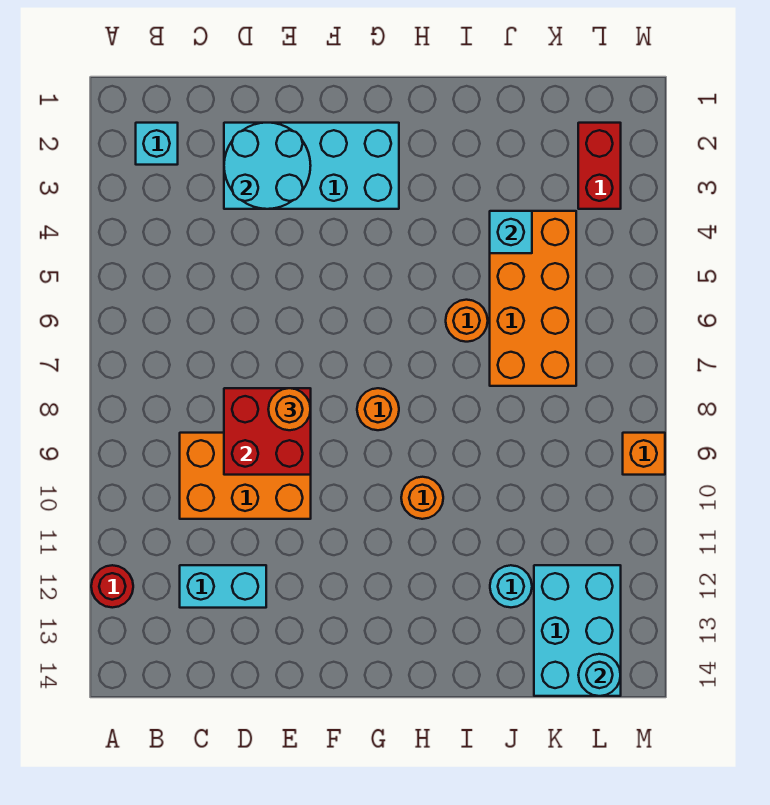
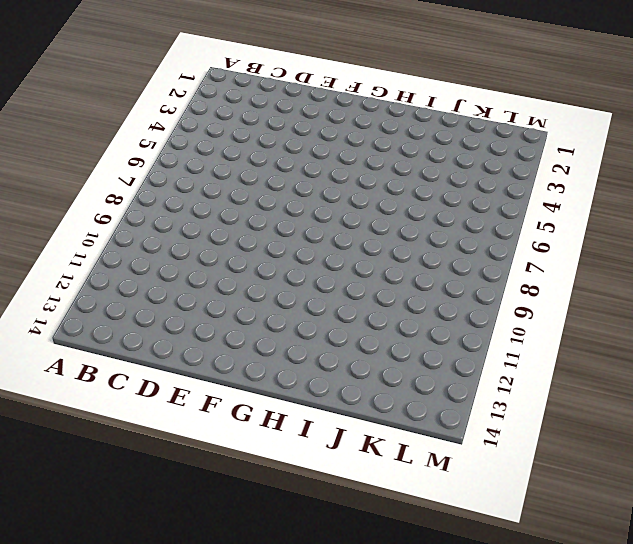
none -> red round brick A12 level 1
none -> cyan brick B2 level 1
none -> orange brick C9:E10 level 1

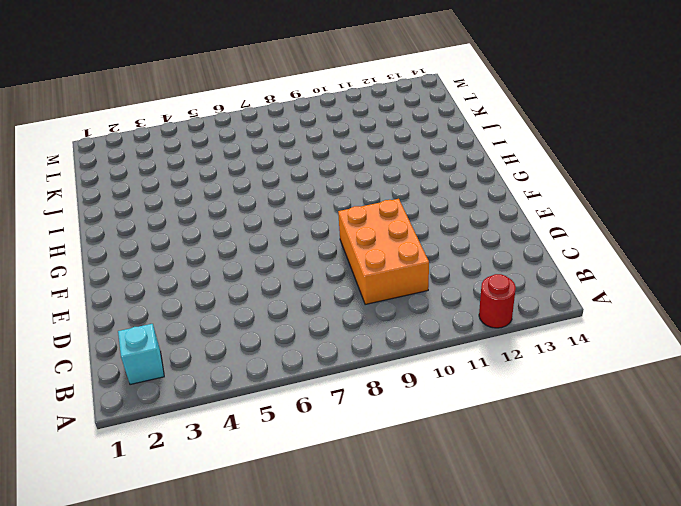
none -> cyan brick C12:D12 level 1
none -> cyan brick D2:G3 level 1
none -> orange round brick G8 level 1

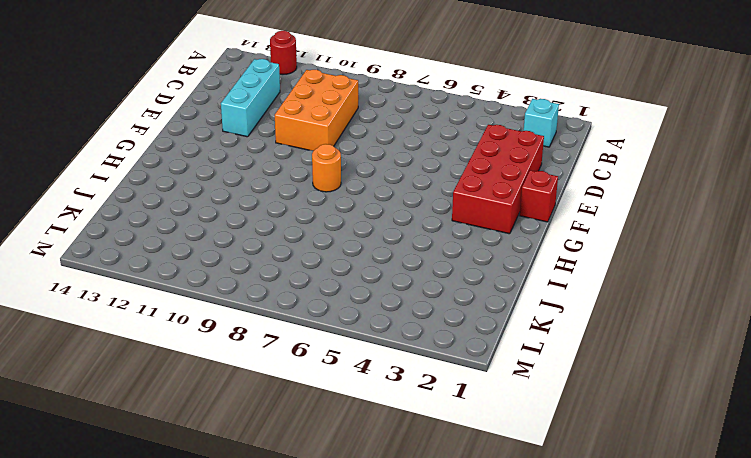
cyan brick C12:E12 level 1 -> cyan brick C12:D12 level 1
red brick D2:G3 level 1 -> cyan brick D2:G3 level 1
red brick F1 level 1 -> none
none -> orange round brick H10 level 1
none -> orange round brick I6 level 1
none -> orange brick J4:K7 level 1

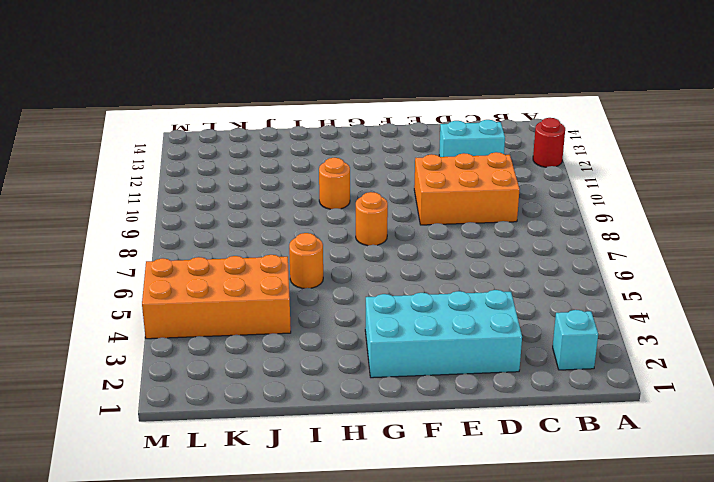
orange brick J4:M5 level 1 -> orange brick J4:K7 level 1
none -> cyan round brick J12 level 1
none -> cyan brick K12:L14 level 1
none -> red brick L2:L3 level 1

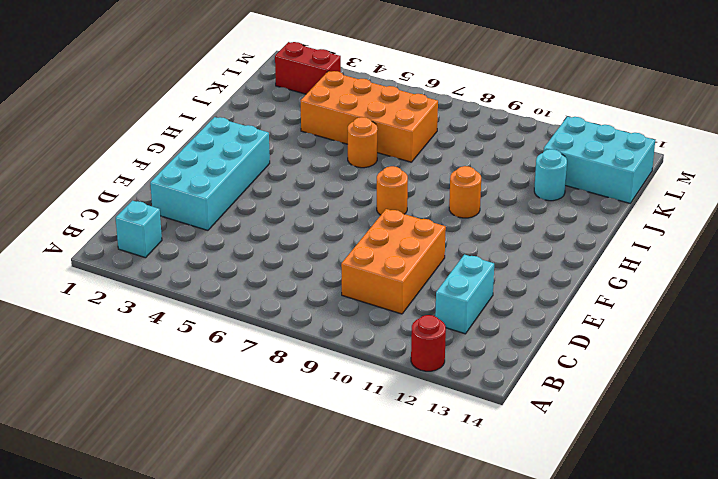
none -> orange brick M9 level 1
none -> cyan round brick D2:E3 level 2
none -> red brick D8:E9 level 2

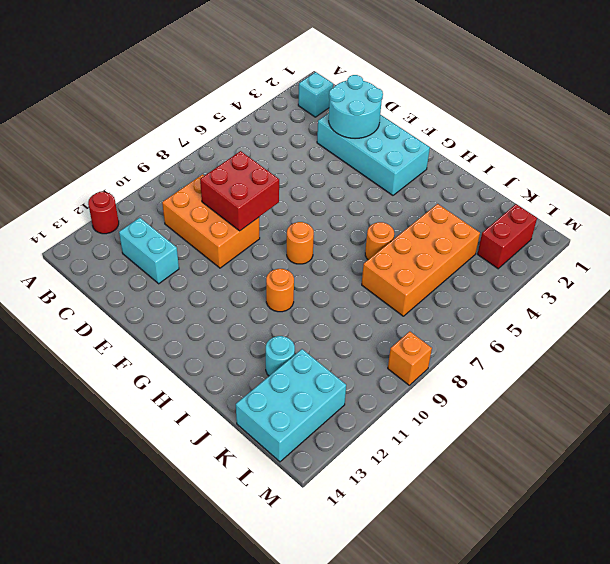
none -> cyan brick J4 level 2
none -> cyan round brick L14 level 2
none -> orange round brick E8 level 3

